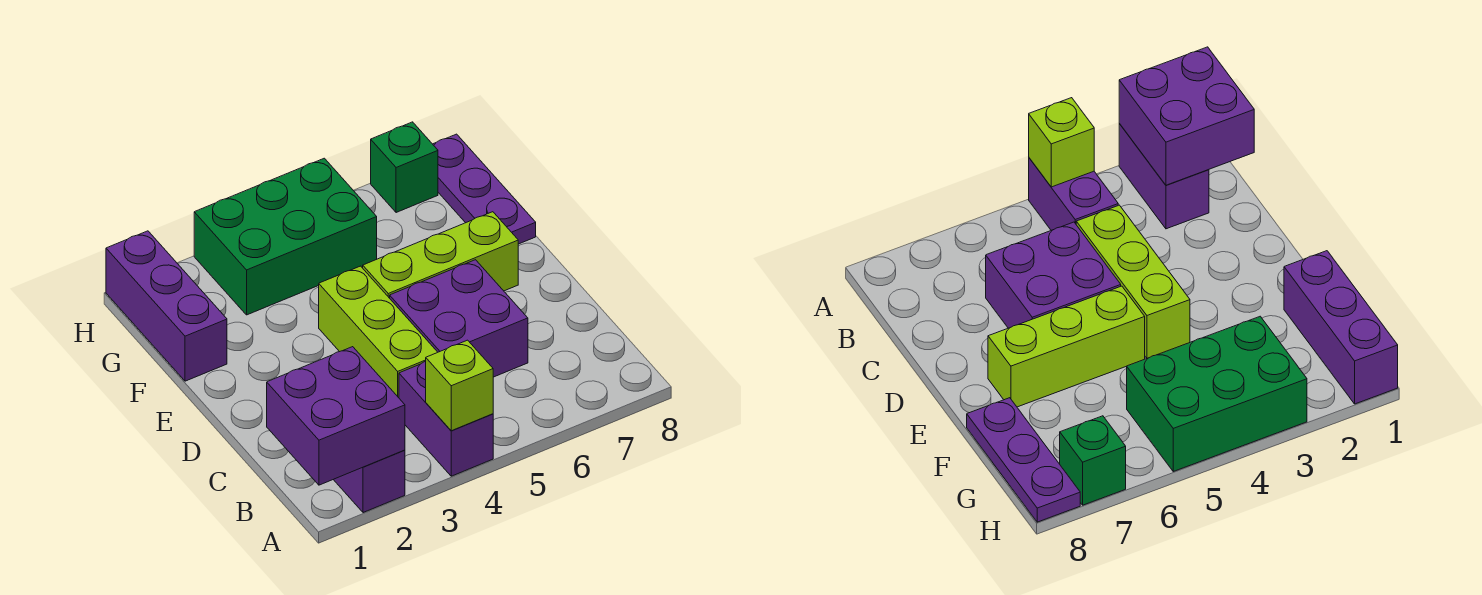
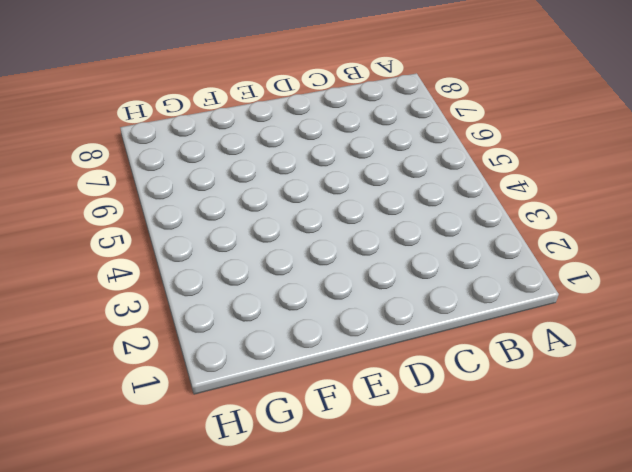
none -> purple brick A2:B2 level 1
none -> purple brick A4:B4 level 1

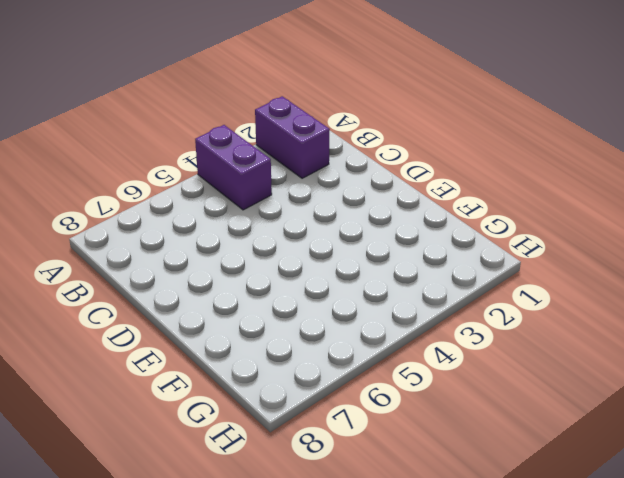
none -> lime brick C4:E4 level 1
none -> purple brick C5:D6 level 1

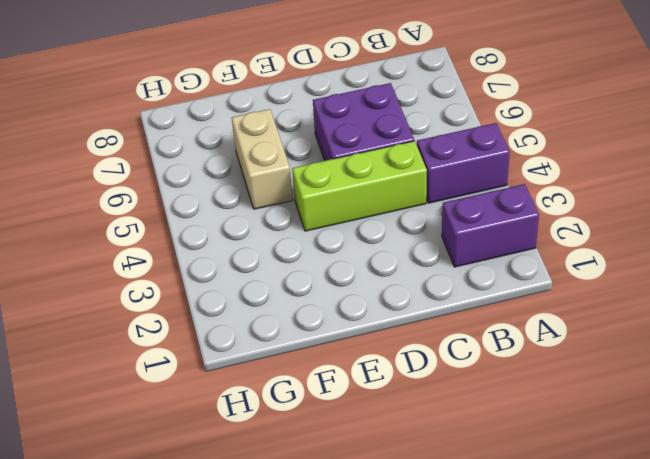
tan brick F5:F6 level 1 -> none
none -> lime brick E5:E7 level 1
none -> purple brick F1:H1 level 1

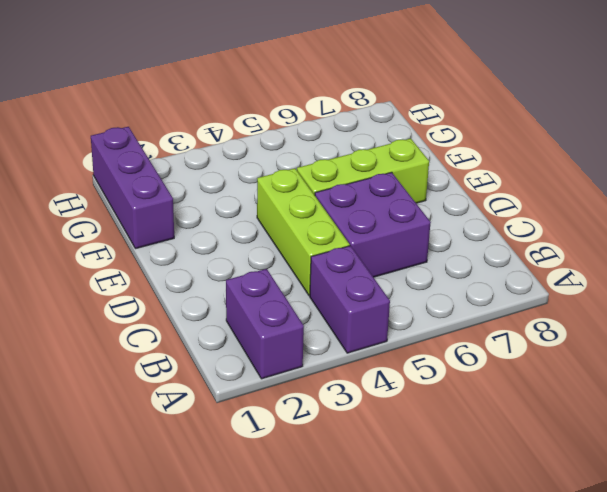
none -> purple plate F8:H8 level 1
none -> green brick G3:H5 level 1

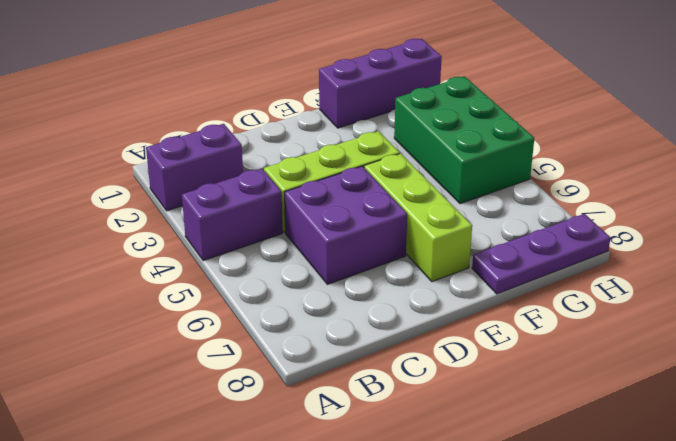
none -> green brick H7 level 1
none -> purple brick A1:B2 level 2

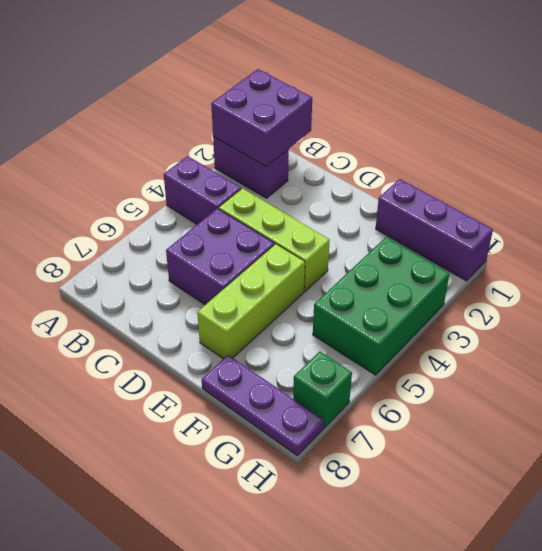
none -> lime brick A4 level 2

